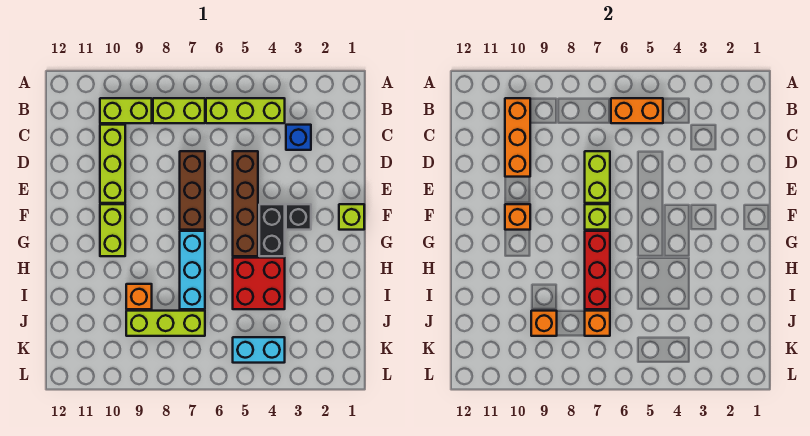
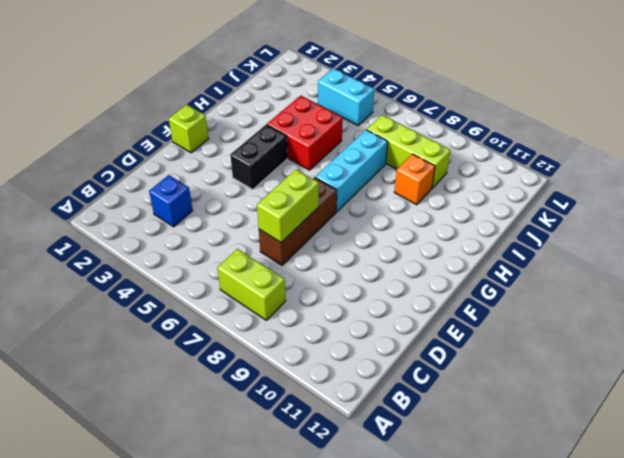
none -> lime brick B4:B6 level 1
none -> lime brick B9:B10 level 1
none -> lime brick C10:E10 level 1

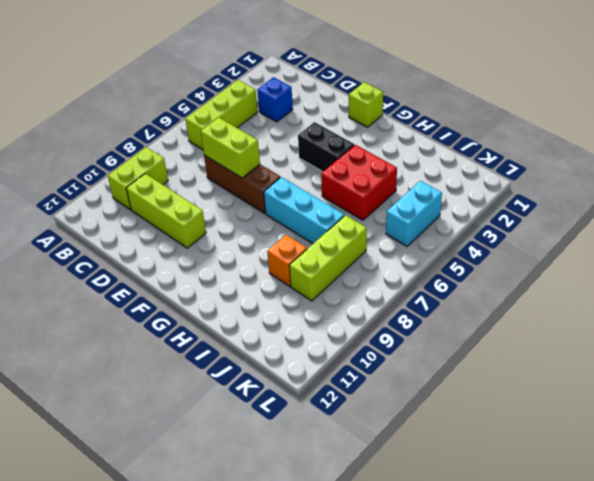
none -> lime brick B7:B8 level 1
none -> brown brick D5:G5 level 1
none -> black brick F3 level 1

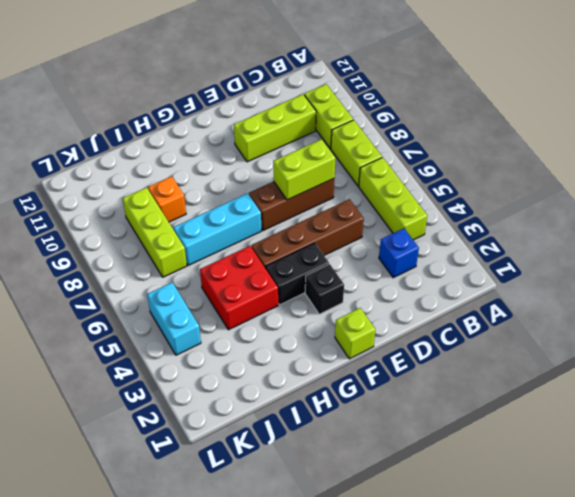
none -> lime brick F10:G10 level 1
none -> orange brick B5:B6 level 2
none -> orange brick B10:D10 level 2

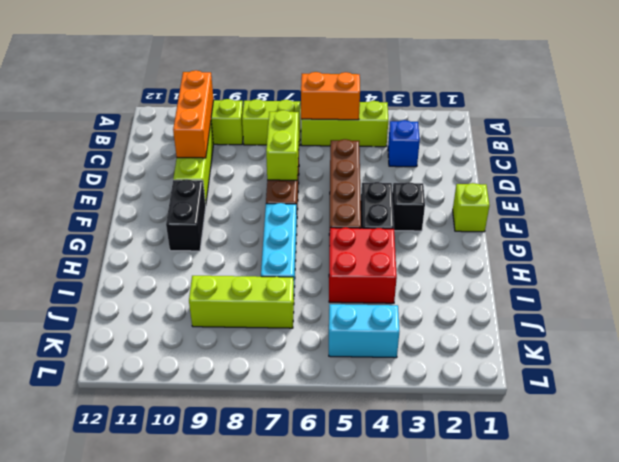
black brick F10:G10 level 1 -> lime brick F10:G10 level 1
none -> orange brick I9 level 1
none -> lime brick F7 level 2
none -> orange brick F10 level 2

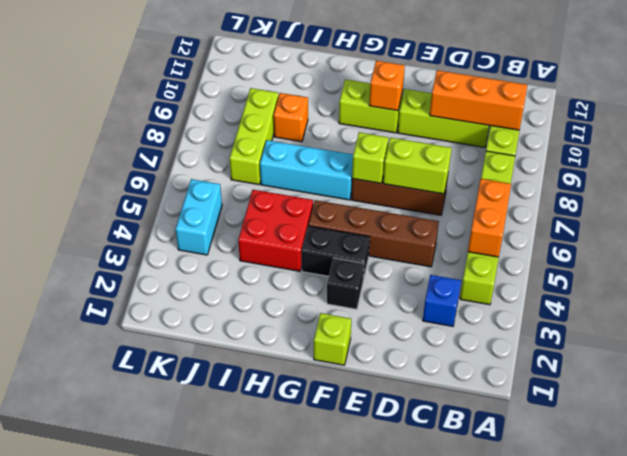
none -> red brick G7:I7 level 2
none -> orange brick J7 level 2
none -> orange brick J9 level 2

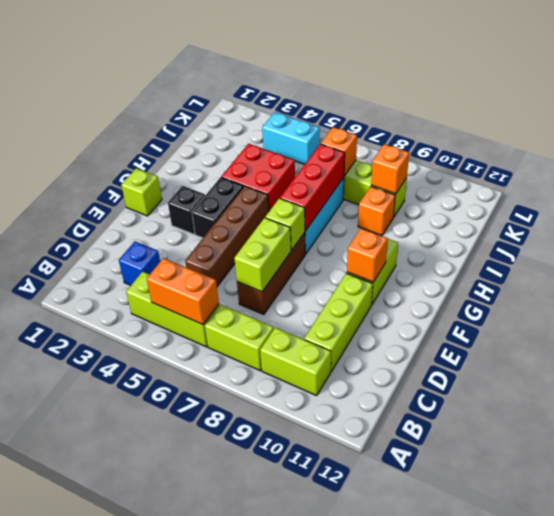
none -> orange brick B10:D10 level 2

